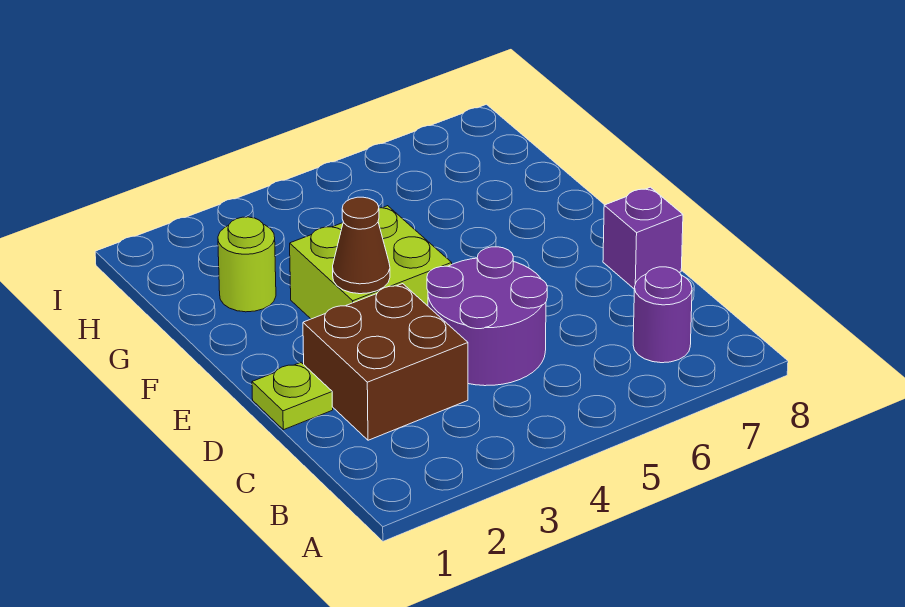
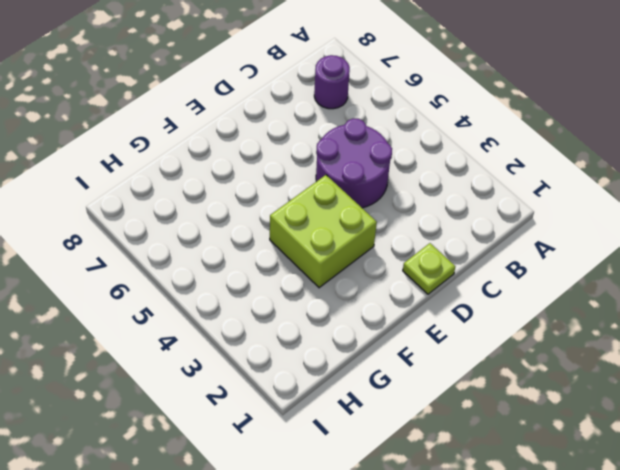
none -> brown brick C2:D3 level 1
none -> purple brick D8 level 1

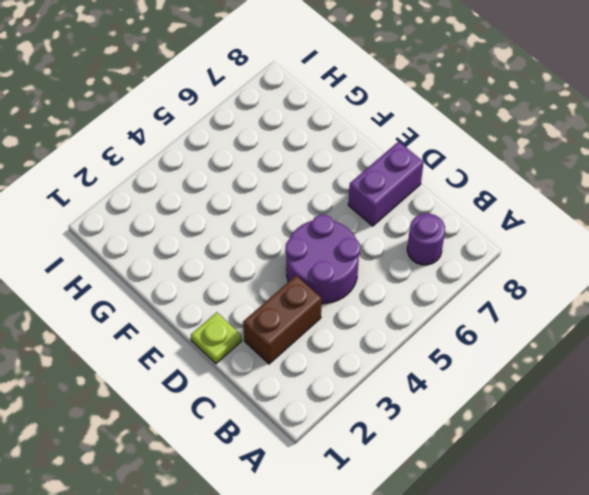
brown brick C2:C3 level 1 -> brown brick C2:D3 level 1
purple brick D7:D8 level 1 -> purple brick D8 level 1
none -> lime brick E3:F4 level 1
none -> lime round brick G2 level 1

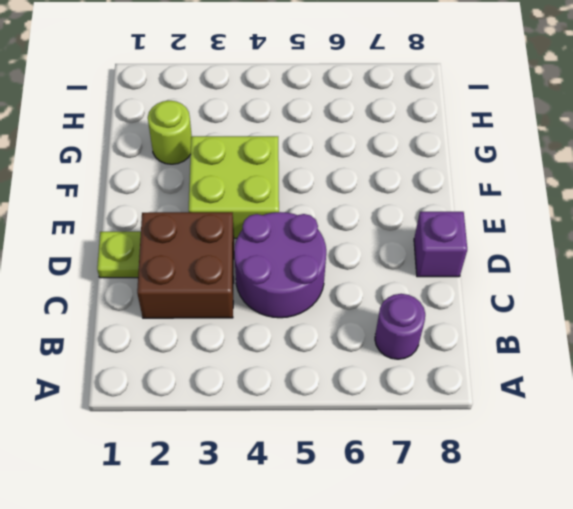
none -> brown cone E3 level 2

